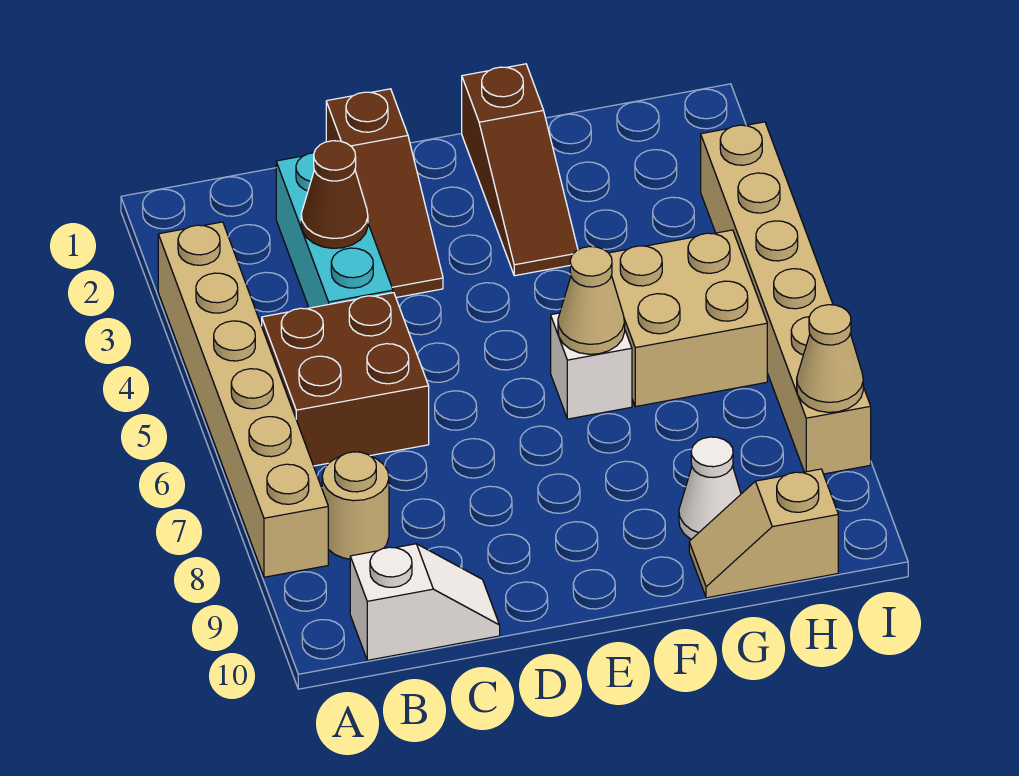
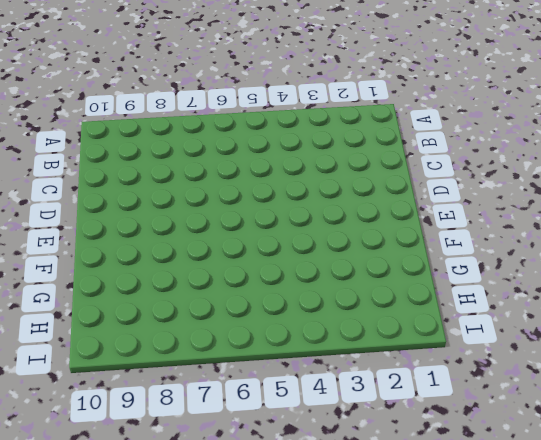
none -> tan brick A3:A8 level 1
none -> brown brick B5:C6 level 1
none -> tan round brick B8 level 1

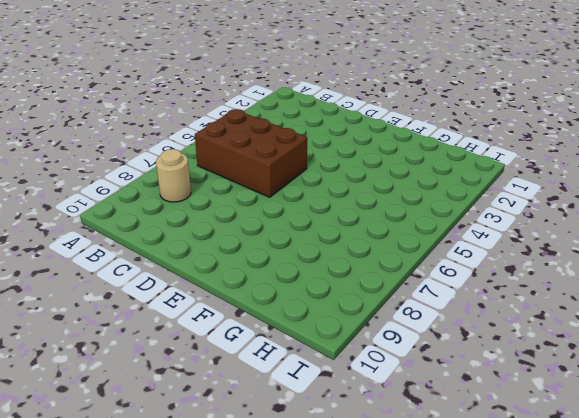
brown brick B5:D6 level 1 -> brown brick B5:C6 level 1
none -> tan brick A3:A8 level 1
none -> white slope B10:C10 level 1 top B
none -> cyan brick C2:C4 level 1

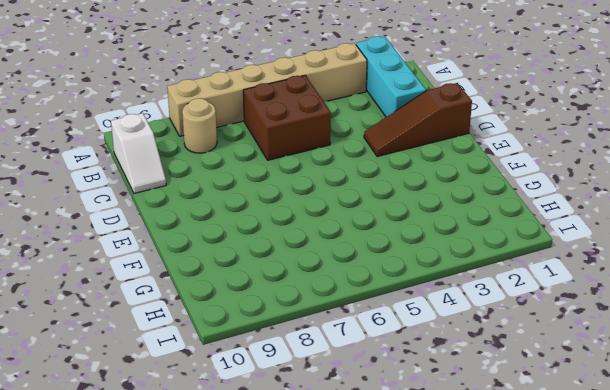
cyan brick A2:C2 level 1 -> cyan brick C2:C4 level 1
none -> brown slope F1:F3 level 1 top 1
none -> white brick F6 level 1
none -> tan brick G5:H6 level 1

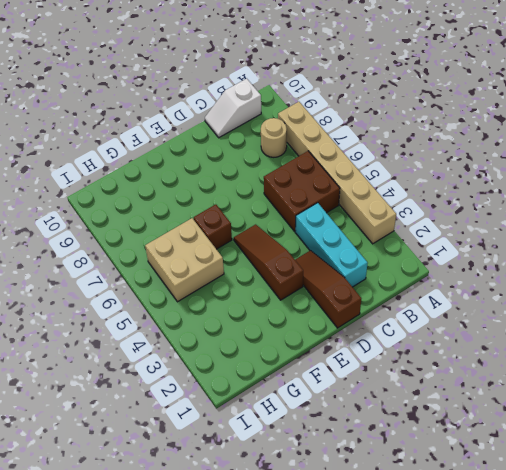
brown slope E3:E5 level 1 top 3 -> brown slope F1:F3 level 1 top 1
brown brick F6 level 1 -> white brick F6 level 1
none -> white cone G9 level 1
none -> tan slope G10:H10 level 1 top H
none -> tan brick I3:I8 level 1

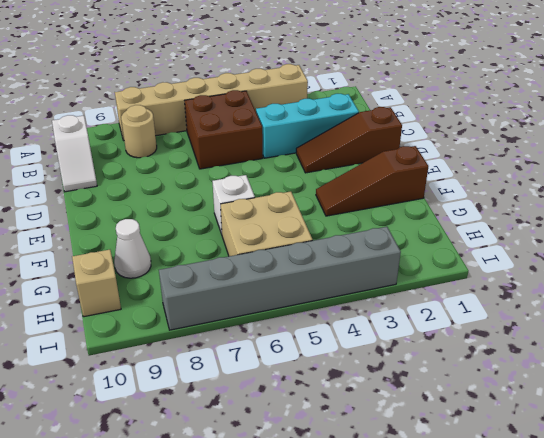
grey brick I3:I8 level 1 -> tan brick I3:I8 level 1
none -> brown cone C3 level 2
none -> tan cone F6 level 2
none -> tan cone I8 level 2

